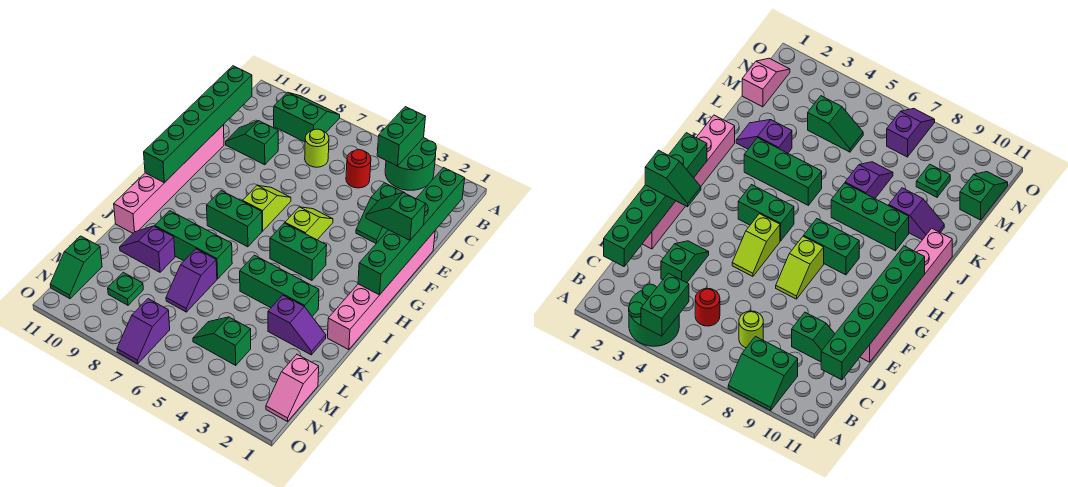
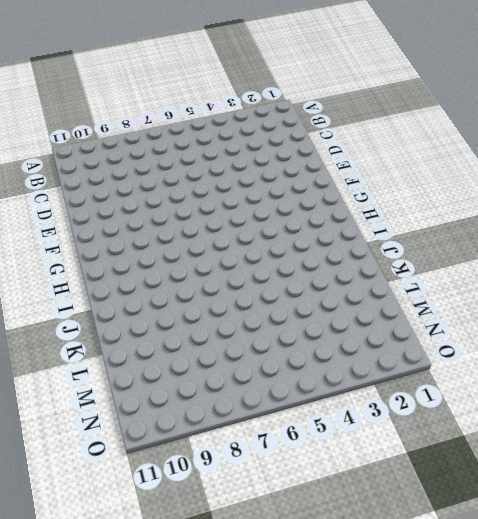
none -> green round brick A3:B4 level 1
none -> green slope A8:B9 level 1 top B
none -> red round brick C5 level 1

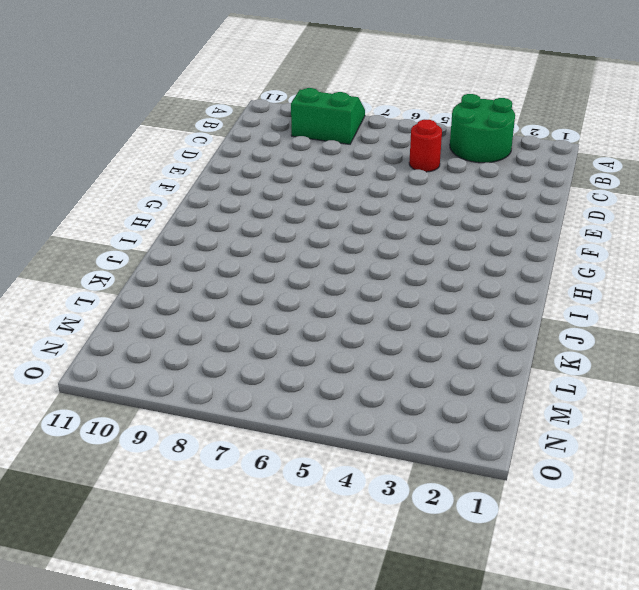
none -> lime round brick C7 level 1
none -> green slope D3:E3 level 1 top D
none -> green slope D9:D10 level 1 top 9

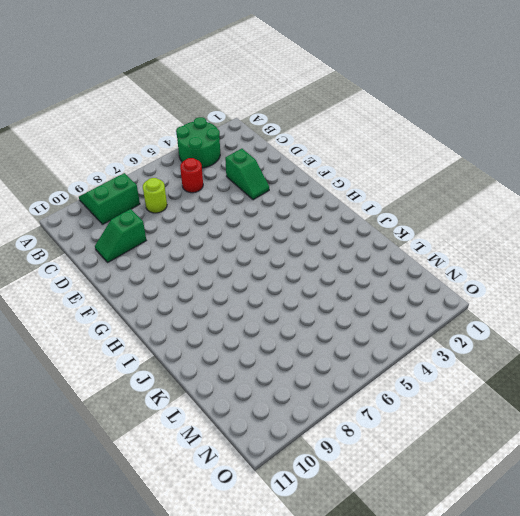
none -> pink brick E1:J1 level 1
none -> pink brick E11:J11 level 1
none -> lime slope F5:G5 level 1 top G

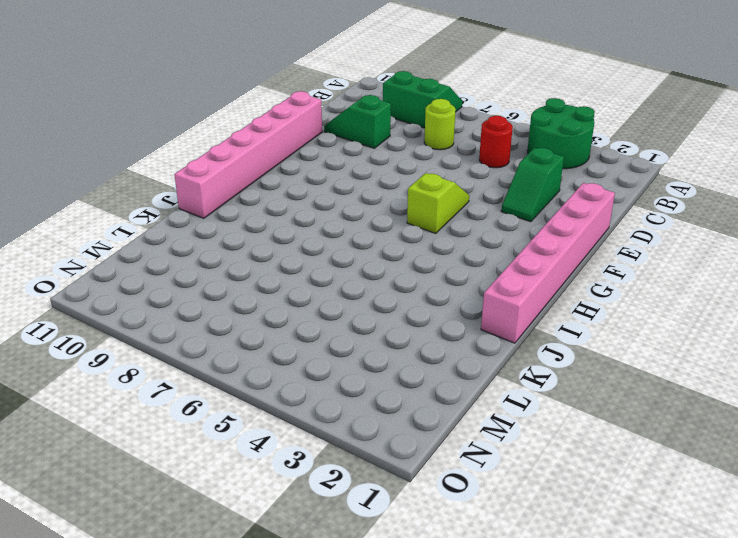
none -> lime slope F7:G7 level 1 top G
none -> green brick H4:H5 level 1
none -> green brick H7:H8 level 1

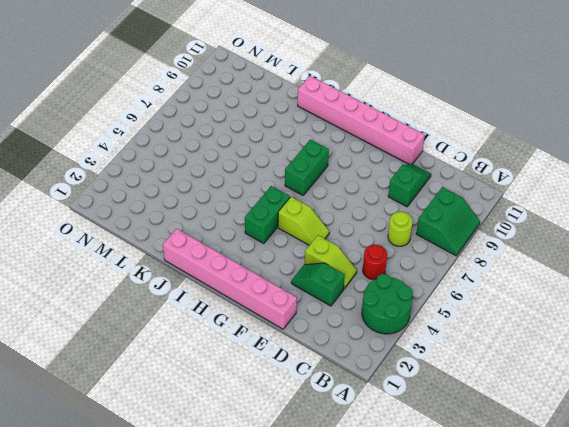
lime slope D4:E4 level 1 top E -> lime slope F7:G7 level 1 top G
none -> green brick J3:J5 level 1
none -> green brick J7:J9 level 1
none -> purple slope K2:K3 level 1 top 3

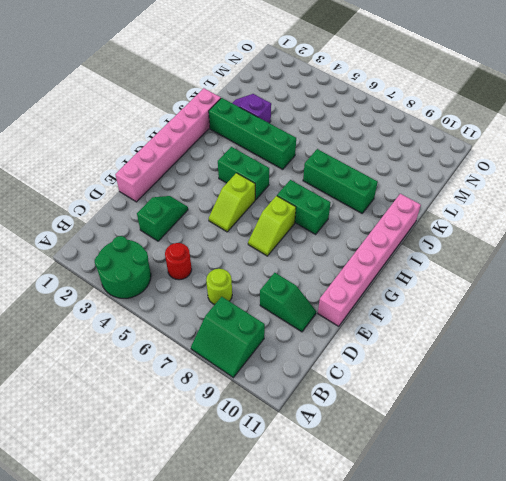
green brick J2:J5 level 1 -> green brick J3:J5 level 1
none -> purple slope K7:L7 level 1 top K
none -> purple slope K9:K10 level 1 top 9
none -> pink slope M1:N1 level 1 top M

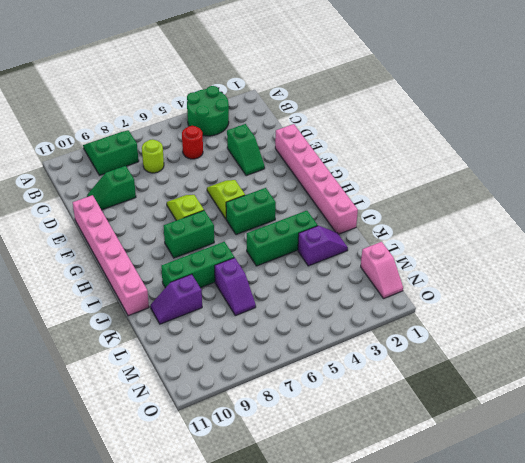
none -> green slope M4:M5 level 1 top 4
none -> green plate M9 level 1
none -> green slope M11:N11 level 1 top M

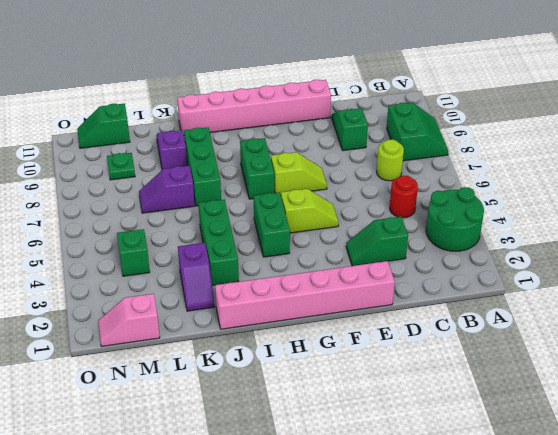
none -> purple slope N7:O7 level 1 top N
none -> green brick A4:B4 level 2
none -> green brick C1:H1 level 2

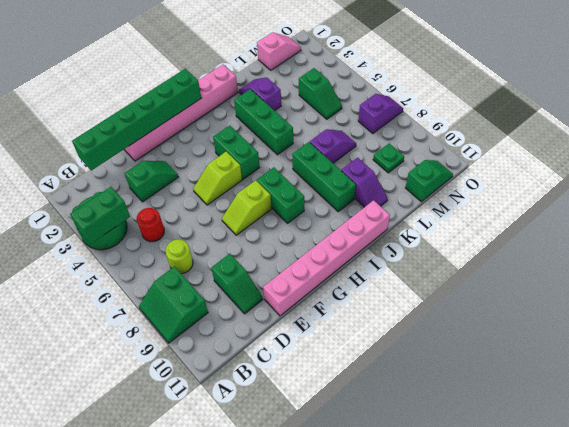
none -> green brick C11:H11 level 2
none -> green slope F1:F2 level 3 top 1

